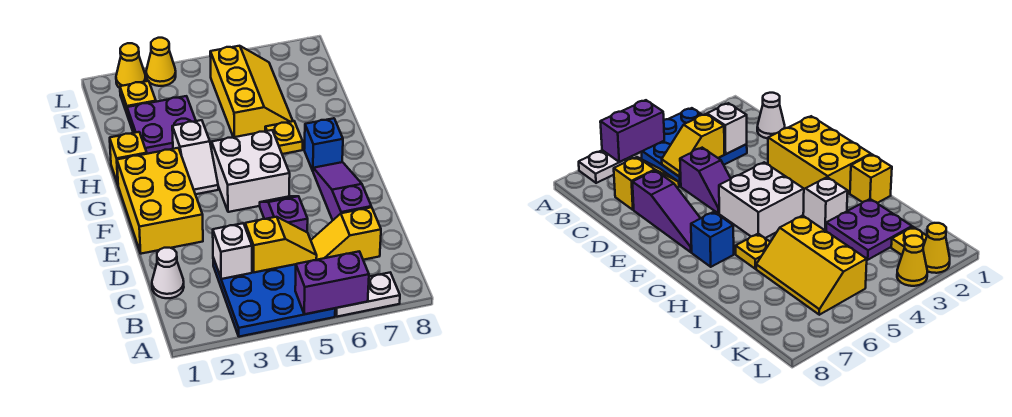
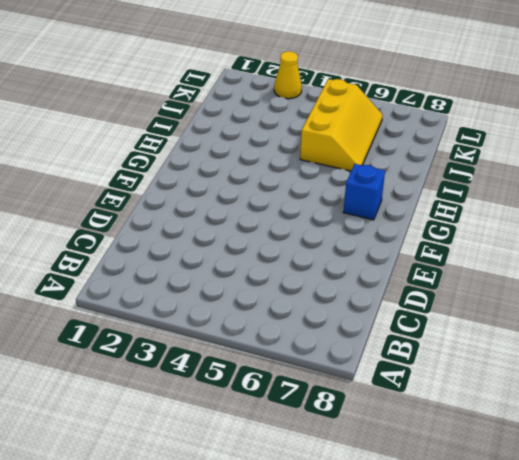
none -> blue plate A3:C5 level 1
none -> white plate A6:A7 level 1
none -> white cone C1 level 1

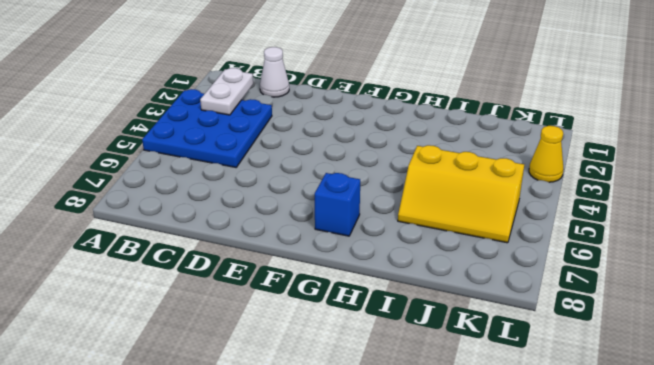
white plate B2:B3 level 2 -> white plate A6:A7 level 1
none -> yellow slope C6:C7 level 1 top 7
none -> purple slope D5:E5 level 1 top D
none -> purple slope D7:F7 level 1 top D

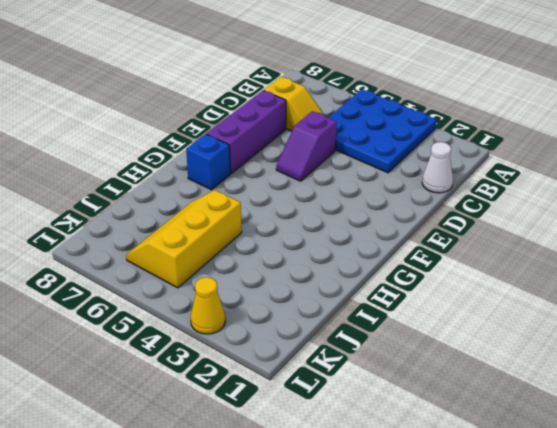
purple brick D7:F7 level 1 -> purple slope D7:F7 level 1 top D
none -> white plate A6:A7 level 1
none -> yellow brick E1:G2 level 1
none -> white brick F4:G5 level 1

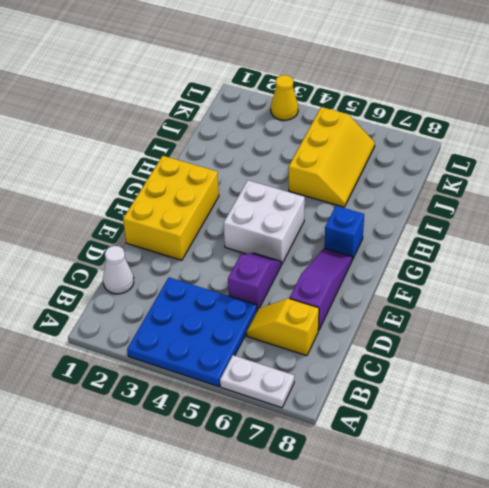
none -> white slope G3:H3 level 1 top H
none -> yellow brick H1 level 1
none -> yellow plate H6 level 1

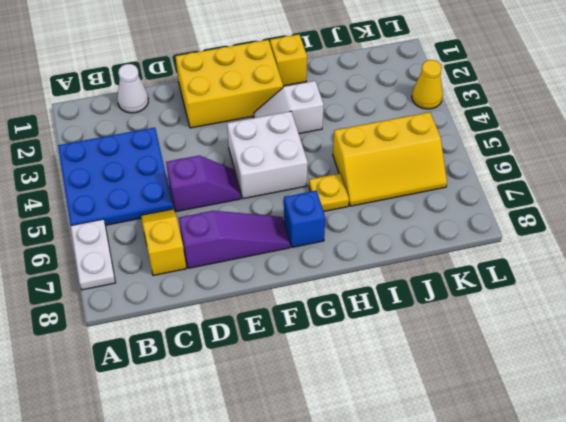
none -> purple plate I2:J3 level 1
none -> yellow plate K2 level 1
none -> yellow cone L2 level 1

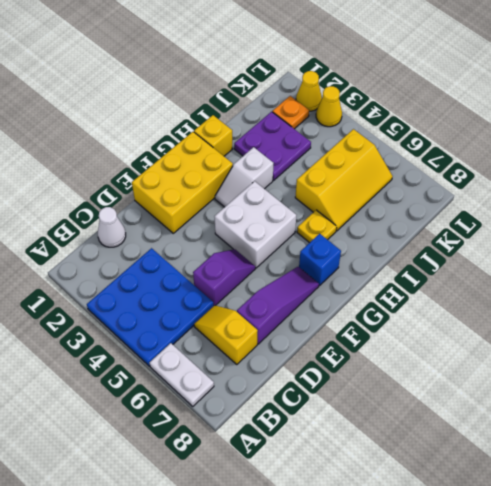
orange plate K2 level 1 -> yellow plate K2 level 1
none -> purple brick A5:A6 level 2
none -> white brick C3 level 2
none -> yellow slope C4:C5 level 2 top 4

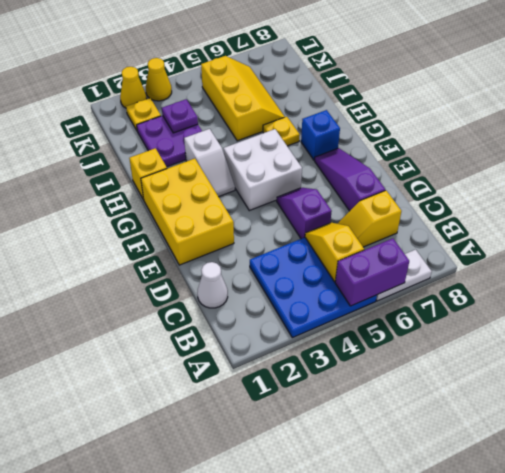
yellow slope B5:C5 level 2 top B -> yellow slope C4:C5 level 2 top 4
purple plate J3 level 2 -> none
none -> white brick C3 level 2

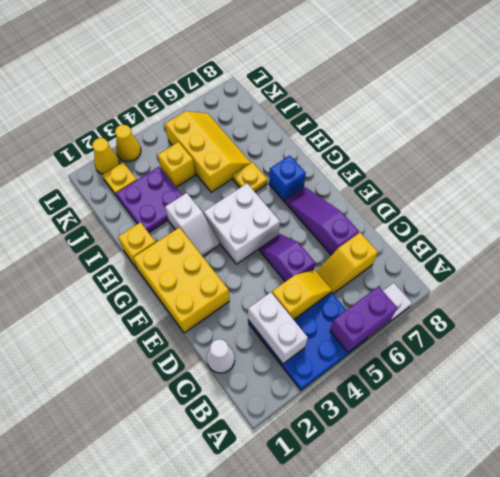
white brick B3:C3 level 2 -> white brick C3 level 2
yellow brick J4 level 1 -> none

